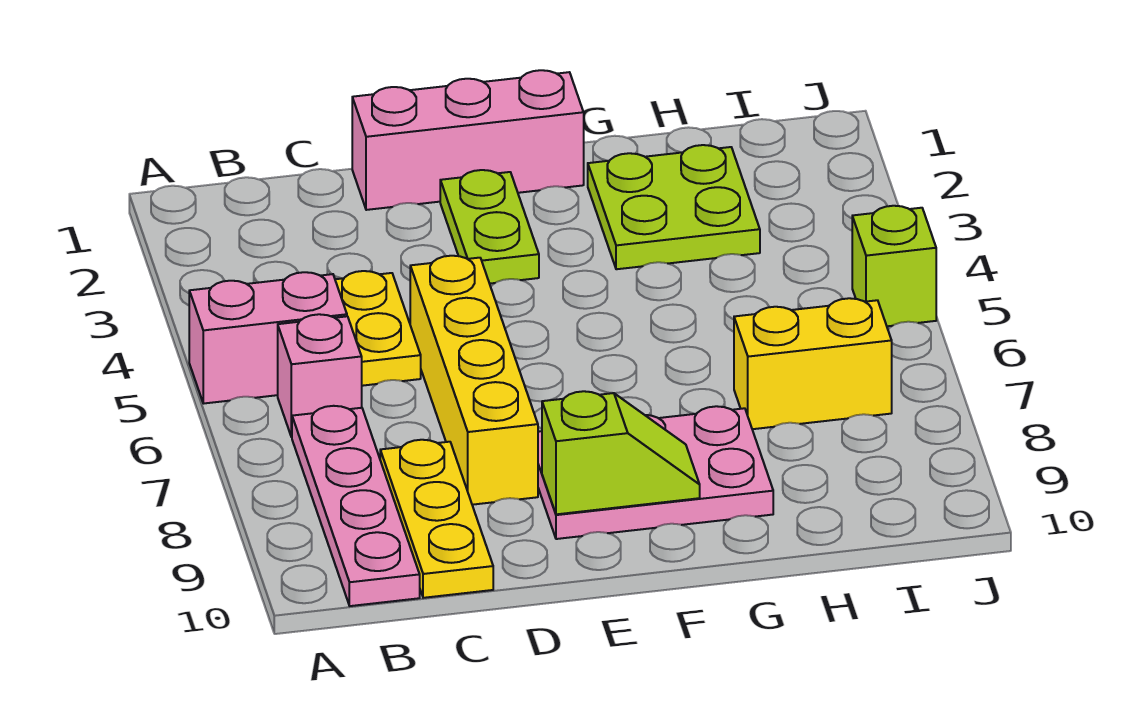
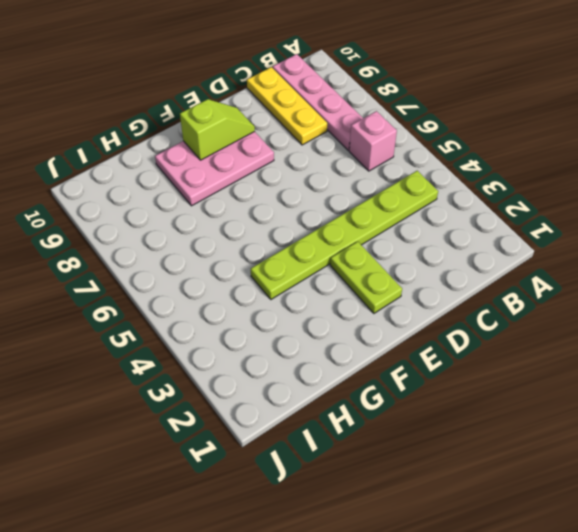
lime plate B4:G4 level 1 -> yellow plate C4:C5 level 1
lime slope E9:F9 level 2 top F -> lime slope E9:F9 level 2 top E
none -> pink brick A5:B5 level 1
none -> pink brick D1:F1 level 1
none -> yellow brick D5:D8 level 1

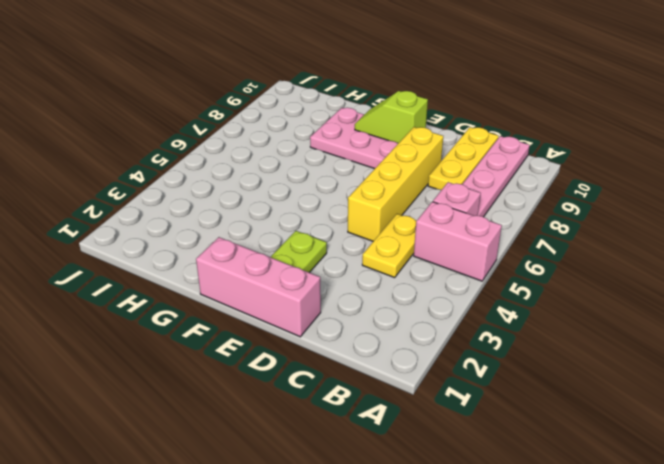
none -> lime plate G2:H3 level 1
none -> yellow brick H7:I7 level 1
none -> lime brick J5 level 1

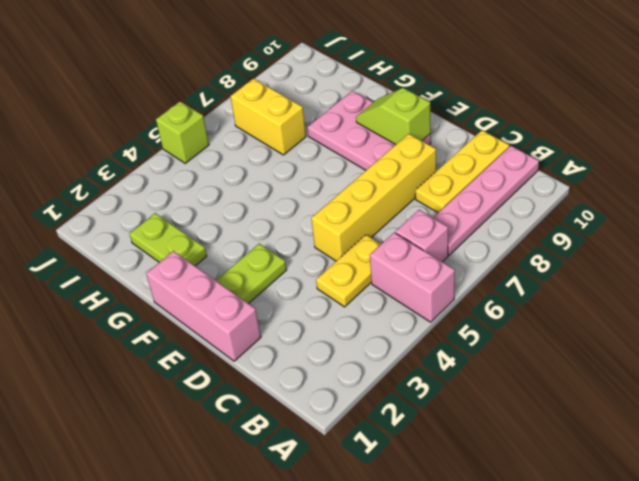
lime plate G2:H2 level 1 -> lime plate G2:H3 level 1

